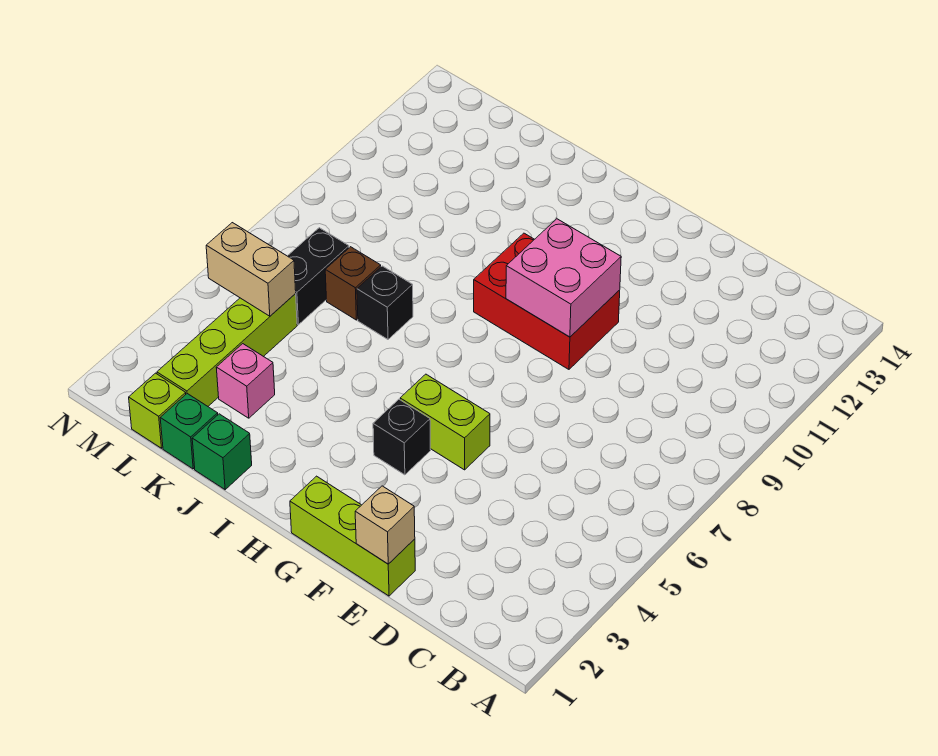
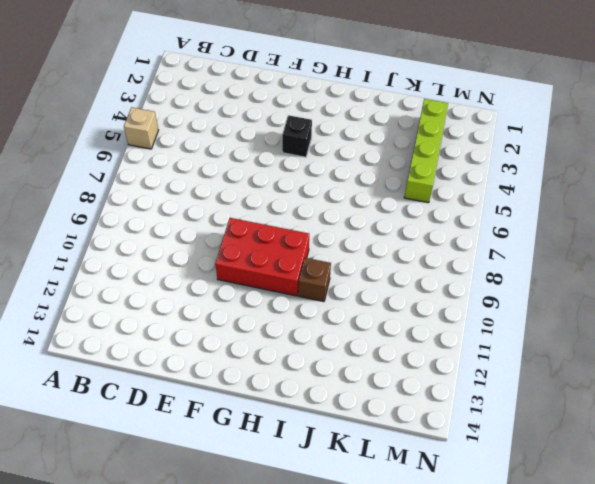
tan brick A5 level 1 -> tan brick E1 level 2
brown brick I10 level 1 -> brown brick K7 level 1
none -> lime brick E1:G1 level 1
none -> lime brick F5:G5 level 1
none -> green brick J1 level 1

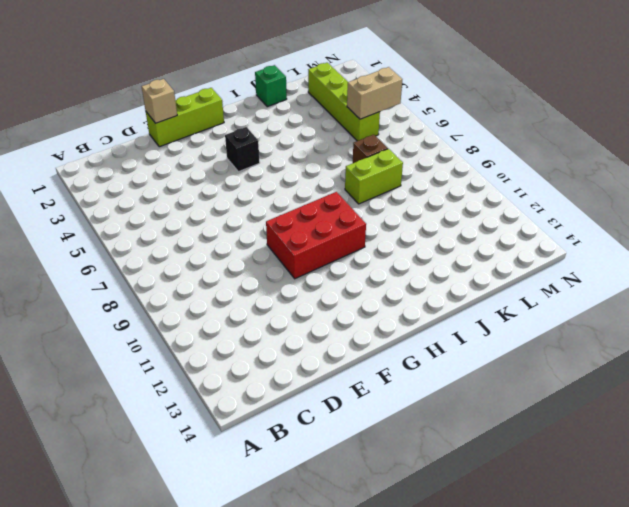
lime brick J8:K8 level 1 -> lime brick F5:G5 level 1
none -> black brick J7 level 1
none -> green brick K1 level 1
none -> pink brick K3 level 1

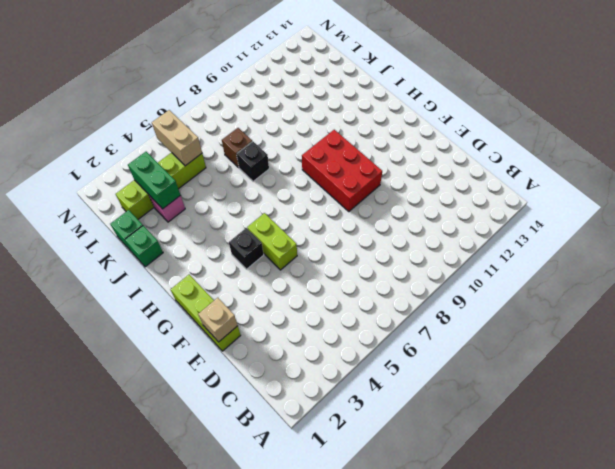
green brick K3:L3 level 2 -> none
none -> lime brick L1 level 1
none -> black brick L6:L7 level 1
none -> pink brick F9:G10 level 2

